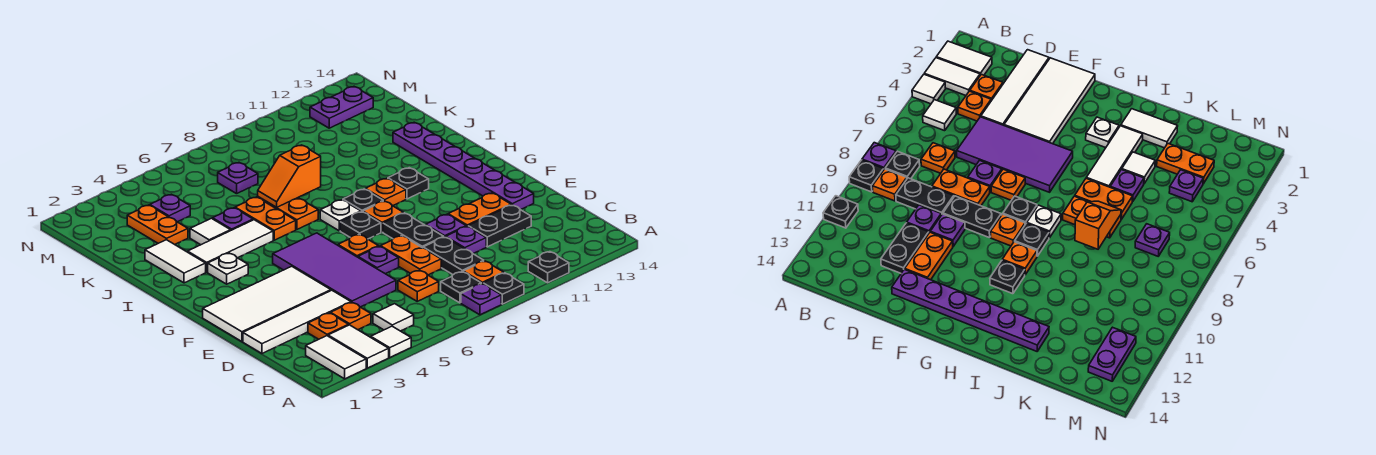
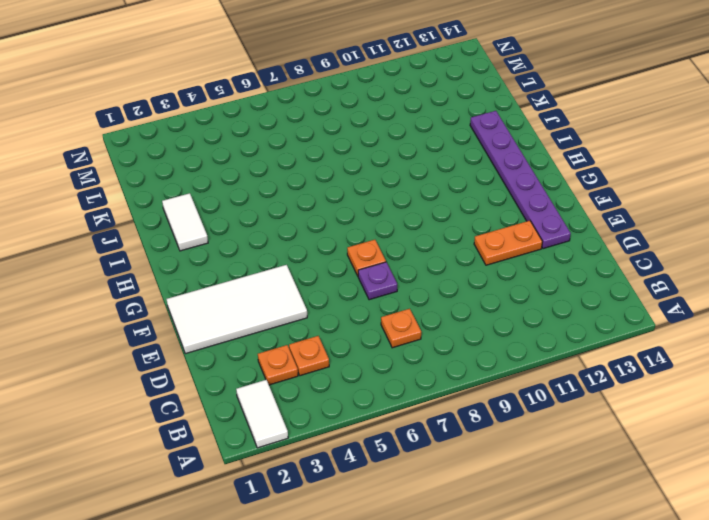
none -> white tile A3:B3 level 1
none -> white tile A4 level 1
none -> purple plate A8 level 1
none -> black plate A9 level 1

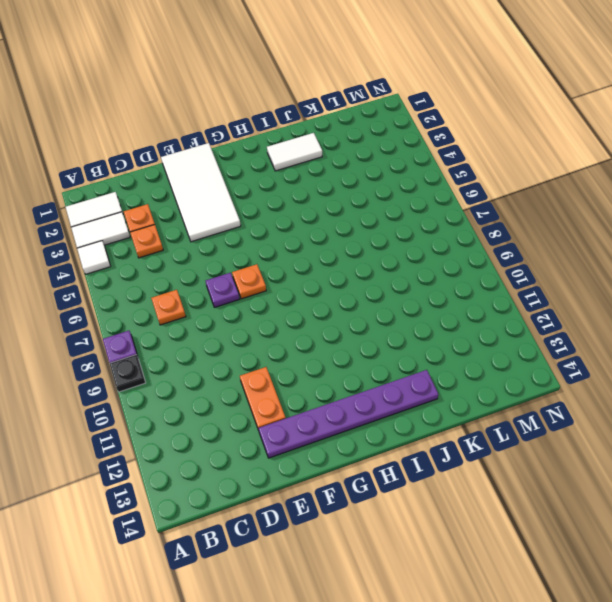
none -> black plate A11 level 1
none -> white tile B5 level 1
none -> black plate B8 level 1
none -> orange plate B9 level 1

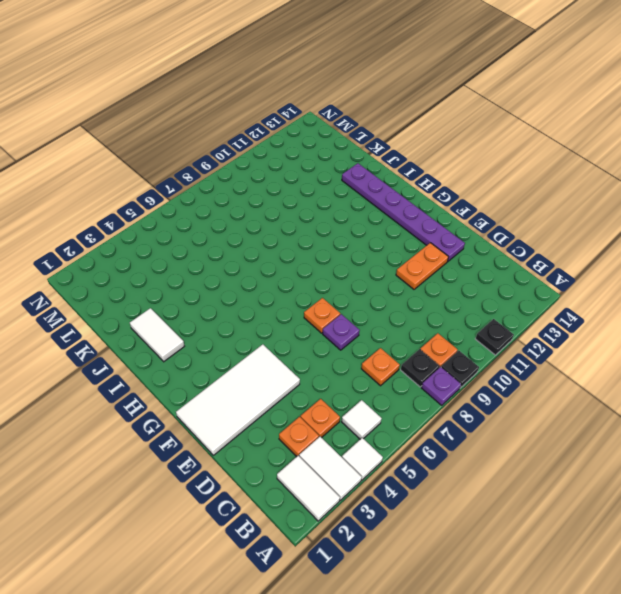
none -> black plate C9:D9 level 1
none -> white tile D1:D4 level 1
none -> purple tile D5:G6 level 1
none -> orange plate D8:E8 level 1

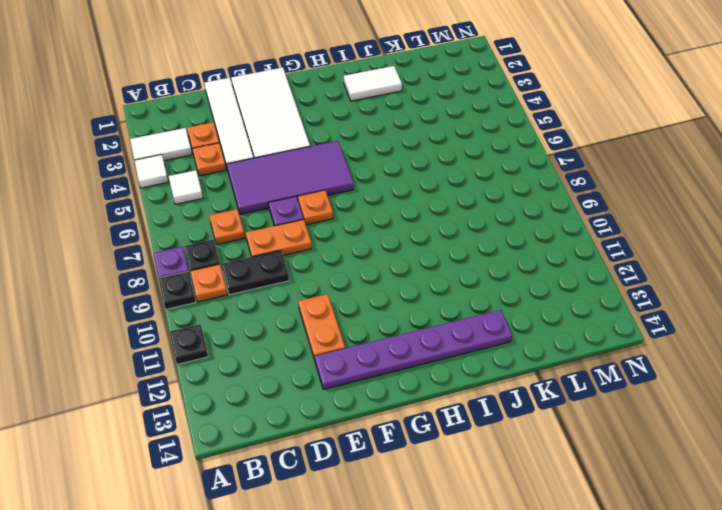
none -> white tile A2:B2 level 1
none -> purple plate D10 level 1
none -> black plate D11:D12 level 1
none -> black plate E9:F9 level 1

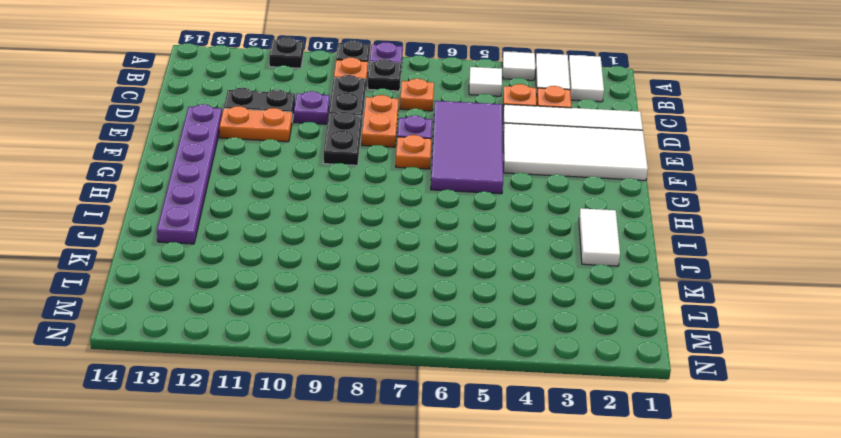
none -> purple plate E10 level 1
none -> black plate G8 level 1
none -> orange plate G9 level 1
none -> white plate H3 level 1

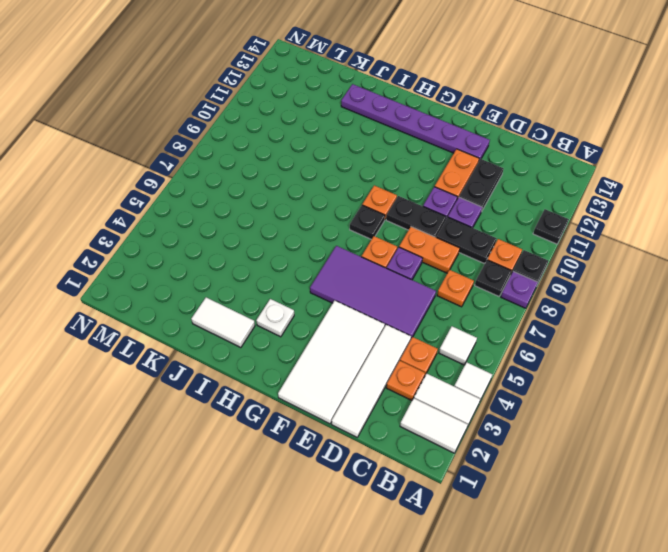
none -> white plate H8 level 1
none -> black plate H9 level 1
none -> orange plate H10 level 1
none -> black plate H11 level 1

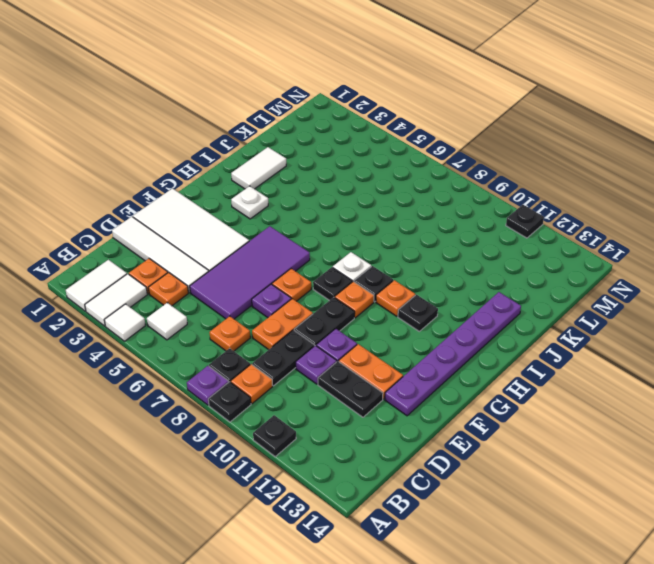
black plate N11 level 1 -> none
none -> white tile I3:I5 level 1
none -> orange plate I6:J6 level 1
none -> orange plate I7:J7 level 1
none -> white tile J4 level 1

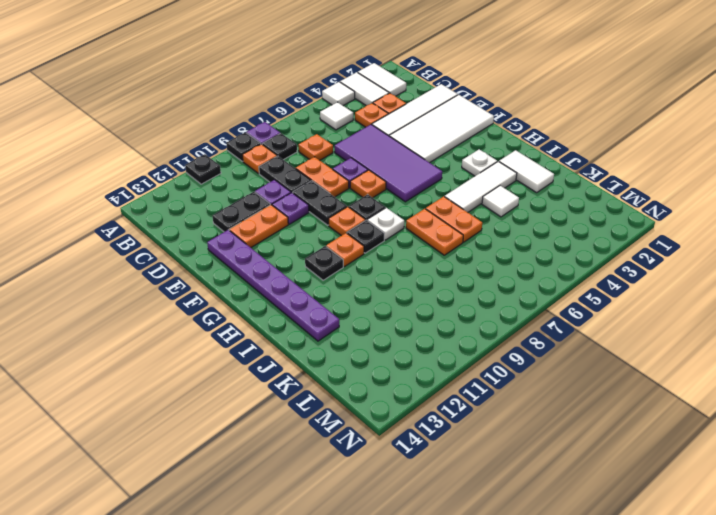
none -> purple plate J5 level 1
none -> orange plate K3:L3 level 1
none -> purple plate L4 level 1
none -> purple plate L7 level 1

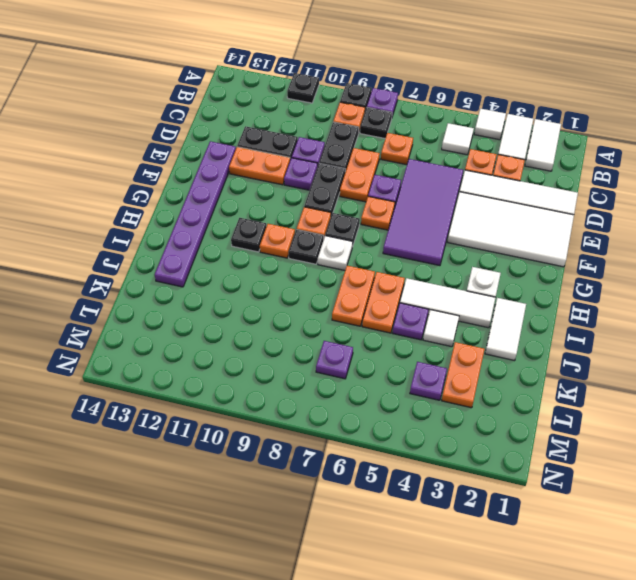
none -> purple plate M12:M13 level 1
none -> orange slope J7:J8 level 2 top 8

